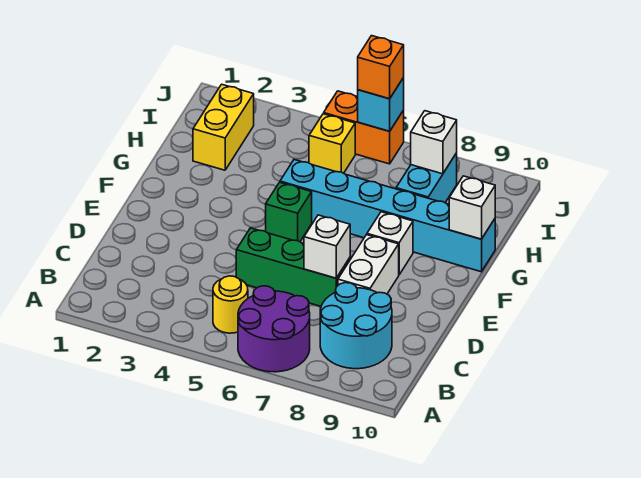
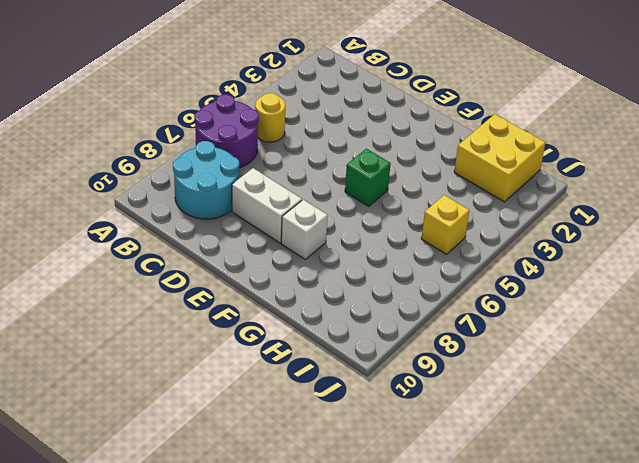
yellow brick H1:I2 level 1 -> yellow brick H2:I2 level 1
none -> green brick D5:D7 level 1
none -> cyan brick G5:G10 level 1
none -> cyan brick H8:I8 level 1

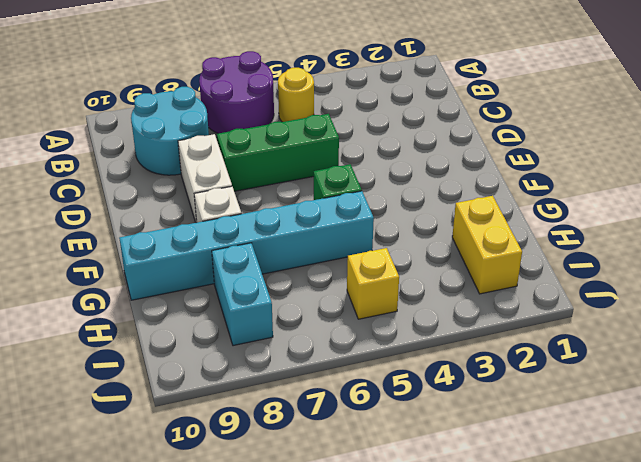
none -> orange brick J5:J6 level 1
none -> white brick D7 level 2
none -> white brick G10 level 2

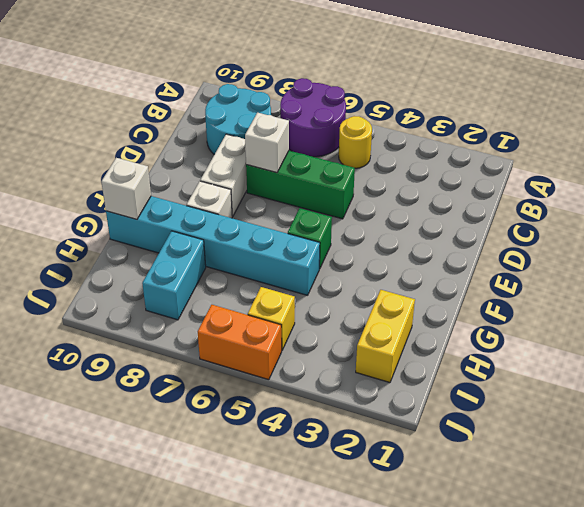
none -> white brick I8 level 2
none -> cyan brick J6 level 2
none -> orange brick J6 level 3

